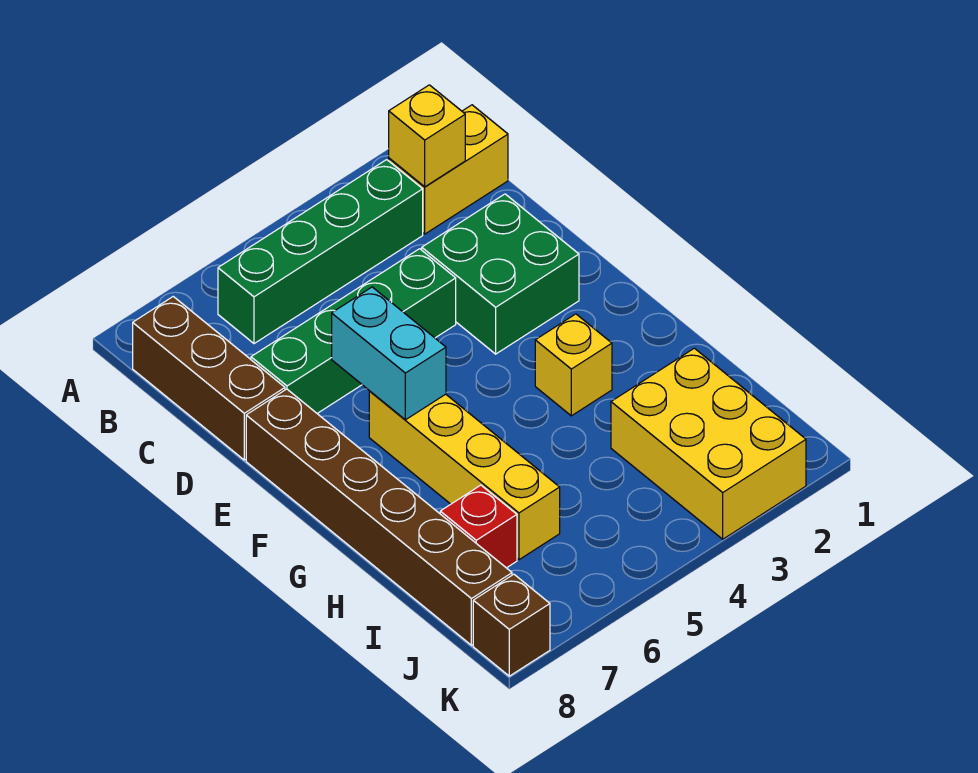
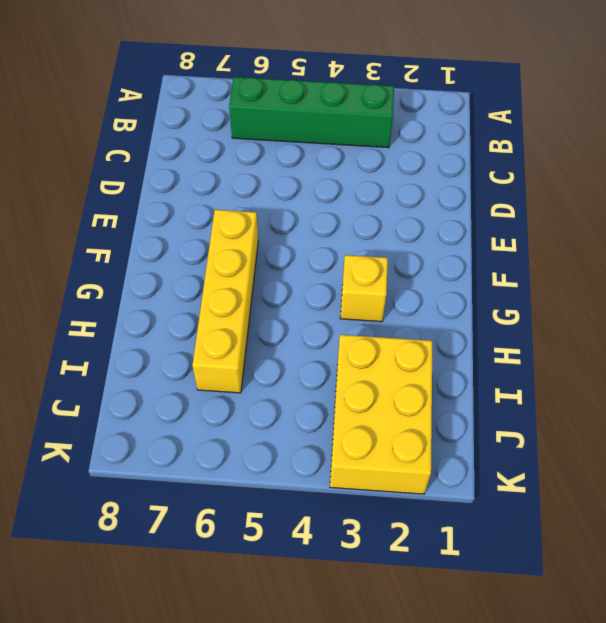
none -> yellow brick B1:B2 level 1
none -> brown brick B8:D8 level 1
none -> green brick D2:E3 level 1

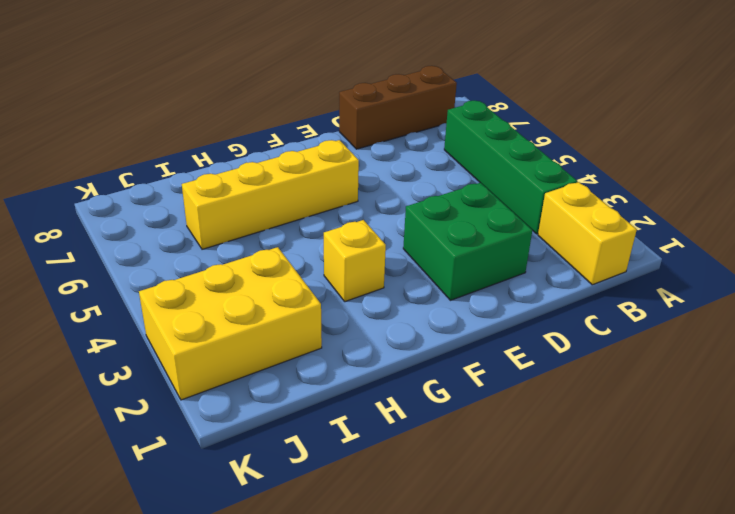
none -> green brick D4:D7 level 1
none -> brown brick E8:J8 level 1
none -> red brick I7 level 1

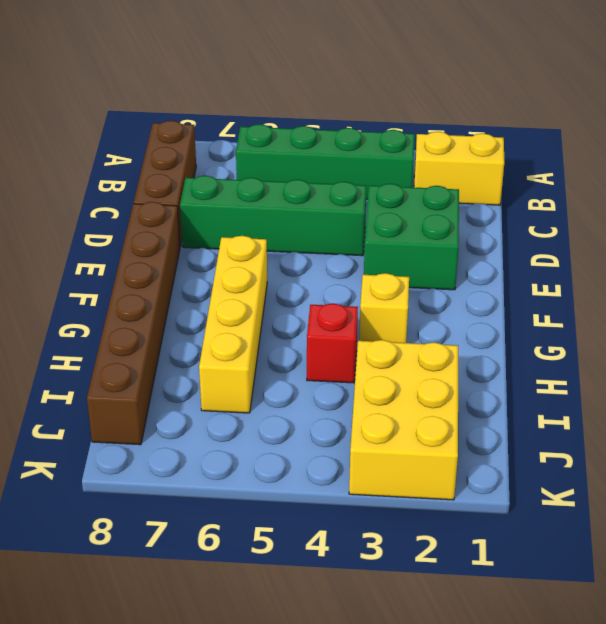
red brick H4 level 1 -> red brick I7 level 1
none -> brown brick K8 level 1
none -> yellow brick B2 level 2
none -> cyan brick E6:F6 level 2

